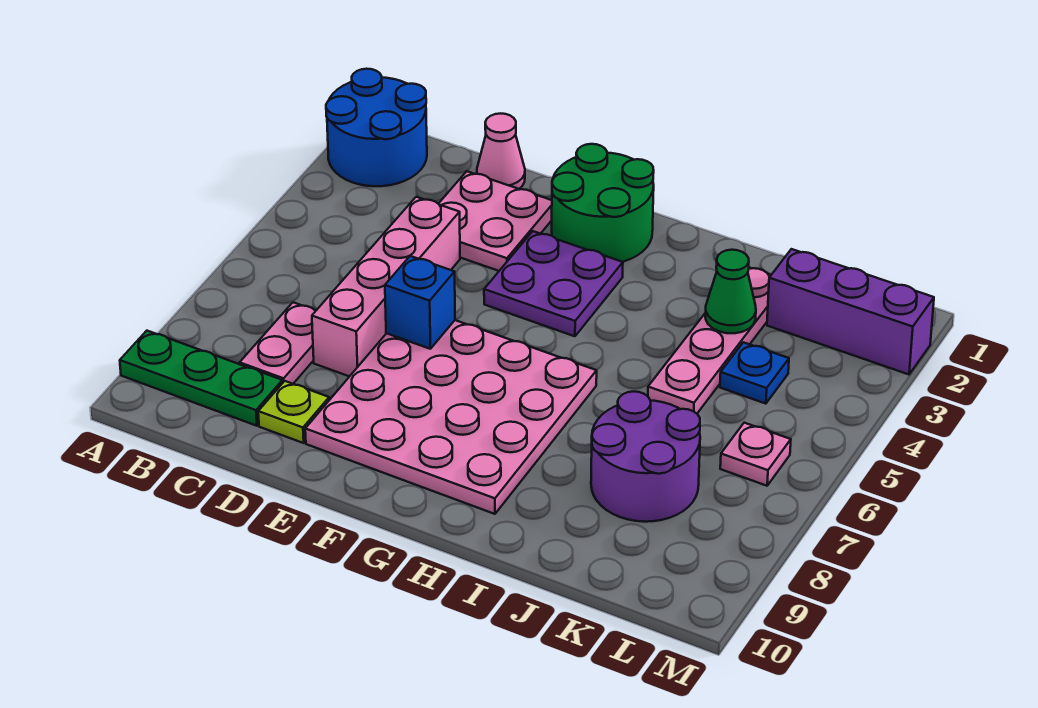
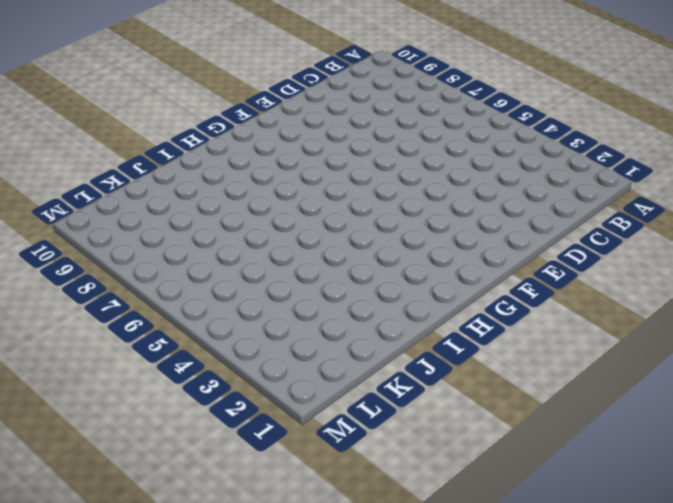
none -> blue round brick A1:B2 level 1
none -> green plate A9:C9 level 1
none -> pink plate C7:C8 level 1

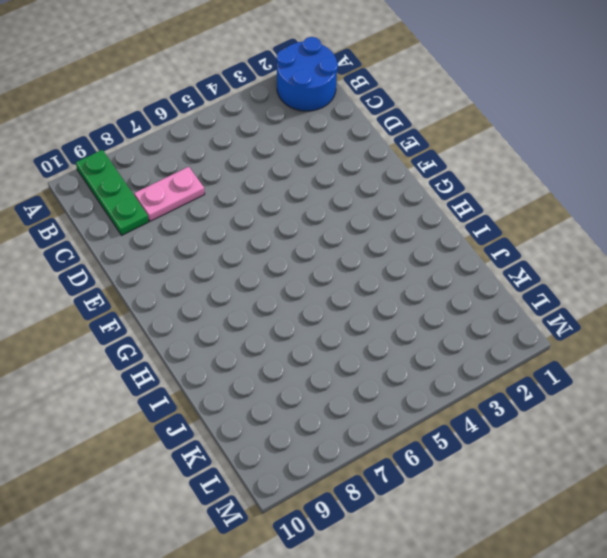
none -> pink cone D1 level 1
none -> pink plate D2:E3 level 1
none -> pink brick D4:D7 level 1

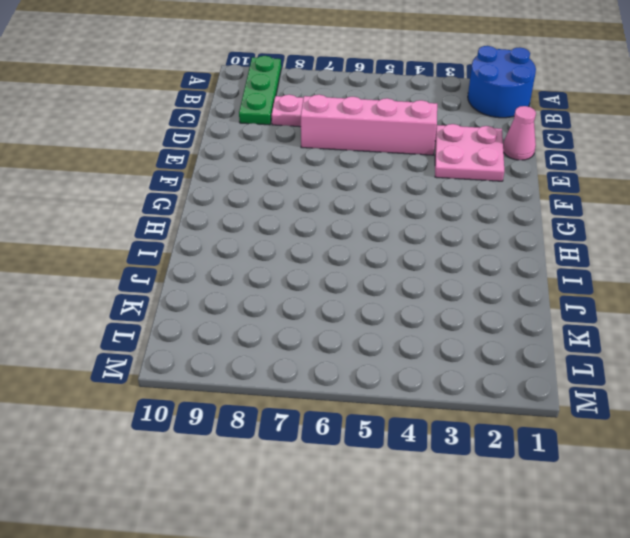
none -> lime plate D9 level 1
none -> pink plate E6:H9 level 1
none -> green round brick F1:G2 level 1

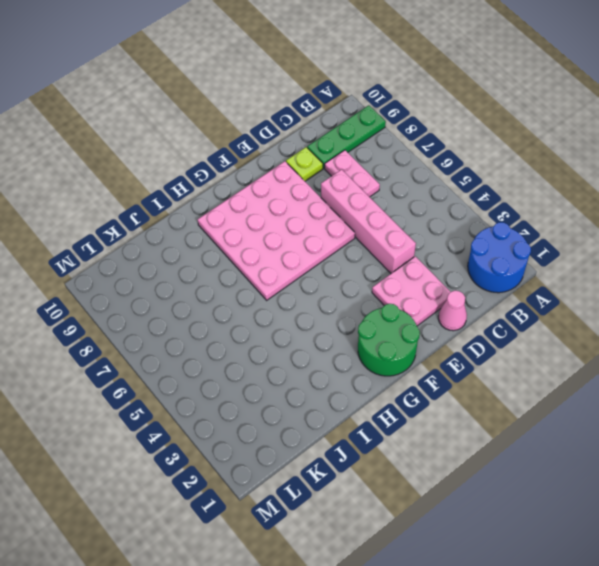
none -> purple plate F3:G4 level 1
none -> pink plate J2:J5 level 1
none -> purple round brick J7:K8 level 1

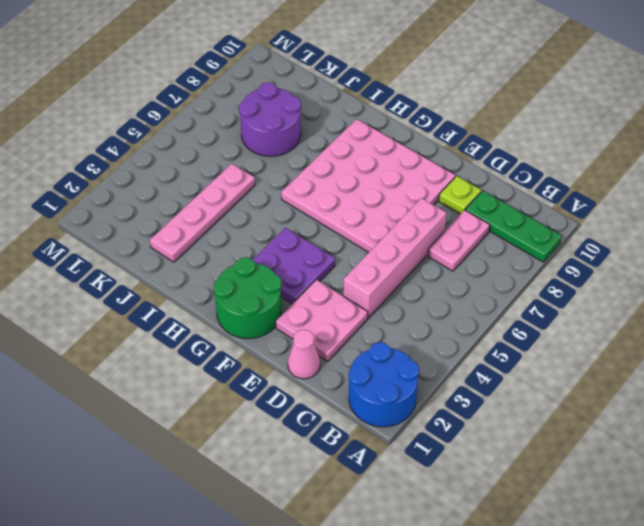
none -> purple brick K2:M2 level 1
none -> blue plate K4 level 1
none -> pink plate L6 level 1

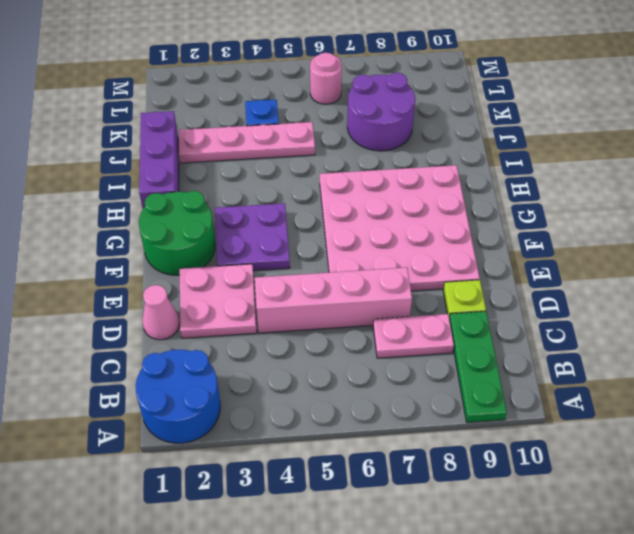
purple brick H1:J1 level 1 -> purple brick K2:M2 level 1
pink round brick L6 level 1 -> pink plate L6 level 1
none -> blue brick E6 level 2
none -> green cone J3 level 2

